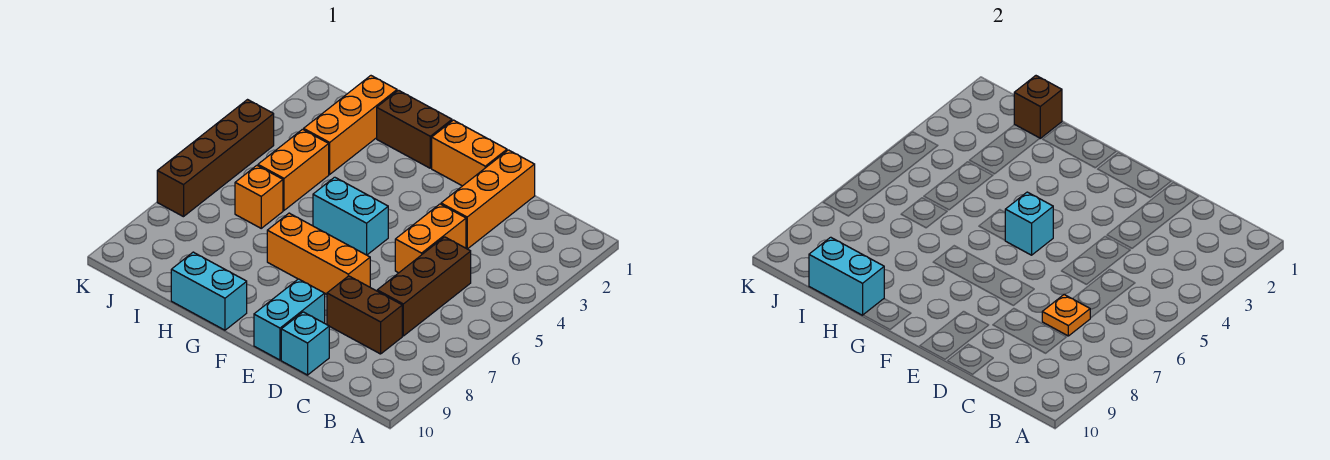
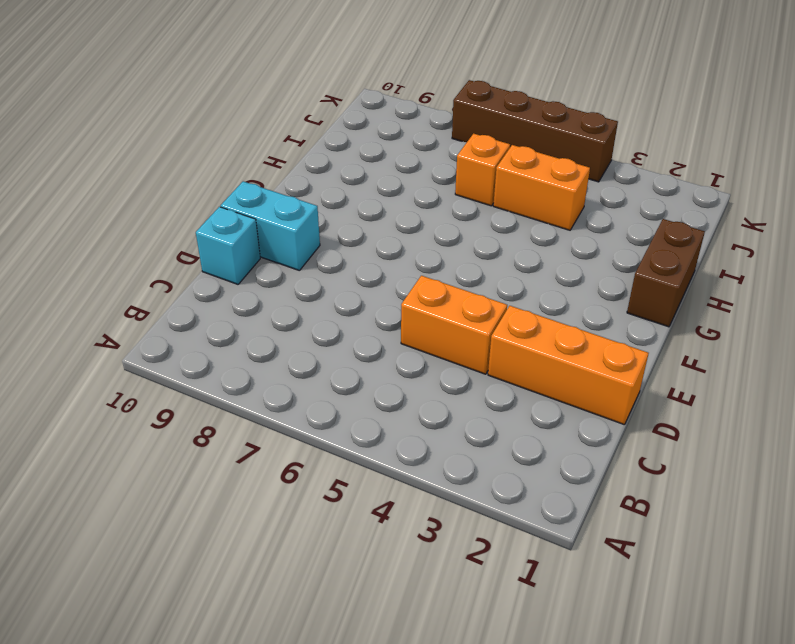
none -> brown brick C5:C7 level 1
none -> brown brick C8:D8 level 1
none -> orange brick E1:F1 level 1

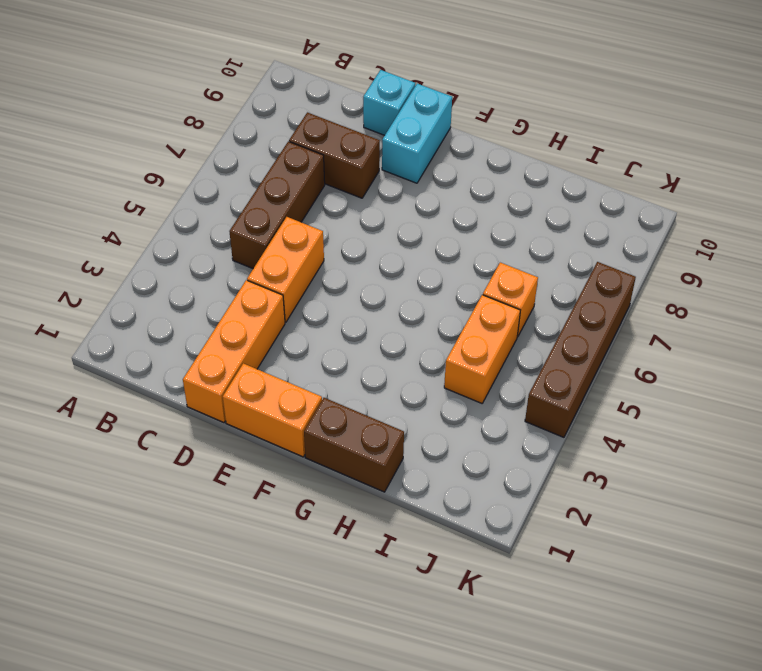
none -> orange brick E7:G7 level 1
none -> cyan brick F5:G5 level 1
none -> cyan brick G10:H10 level 1

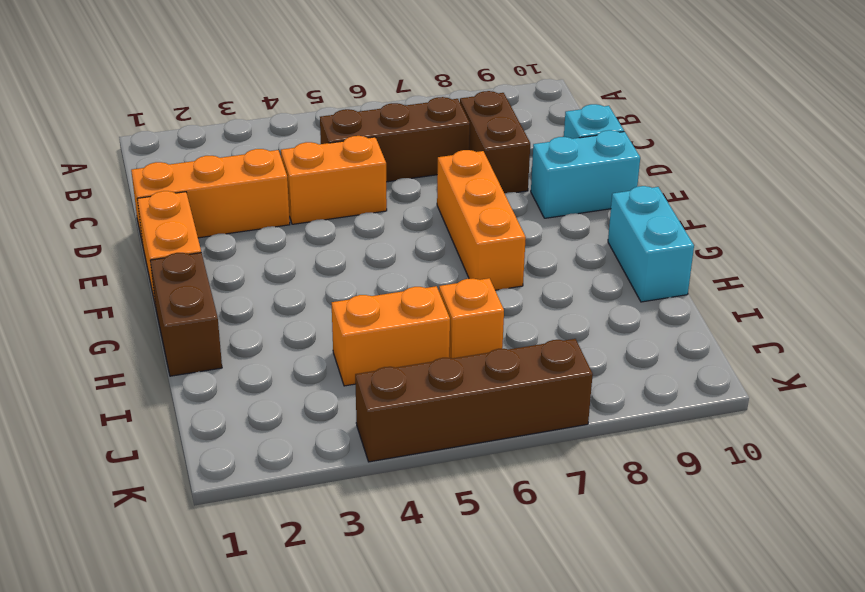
none -> cyan brick F5:G5 level 1
none -> orange brick I1:I3 level 1
none -> orange plate C7 level 2

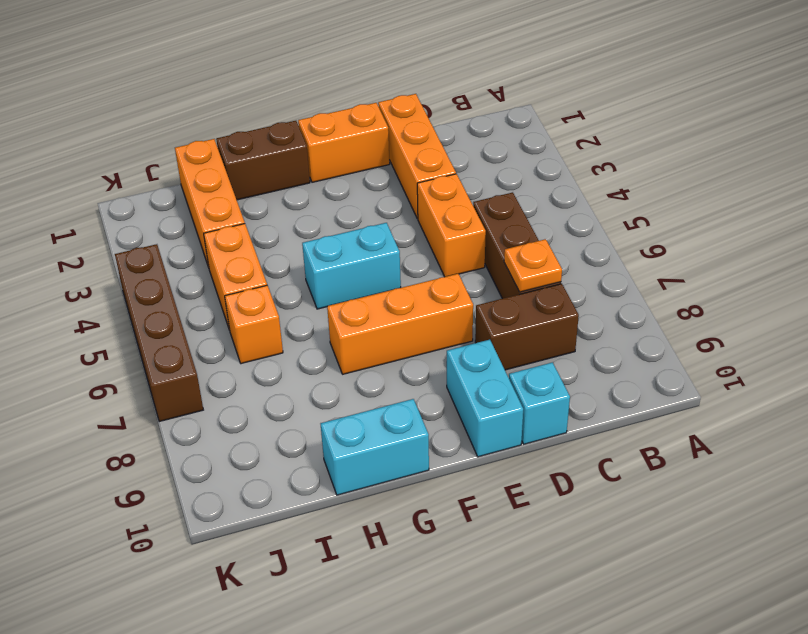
none -> cyan brick F5 level 2
none -> cyan brick H10:I10 level 2
none -> brown brick I1 level 2

